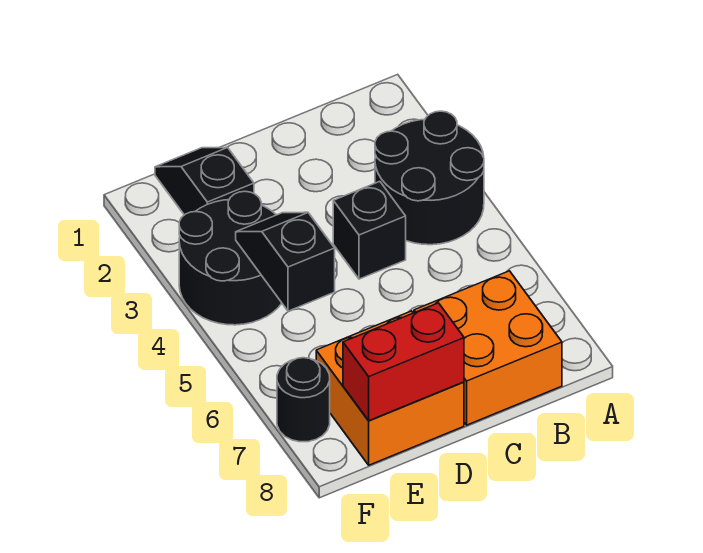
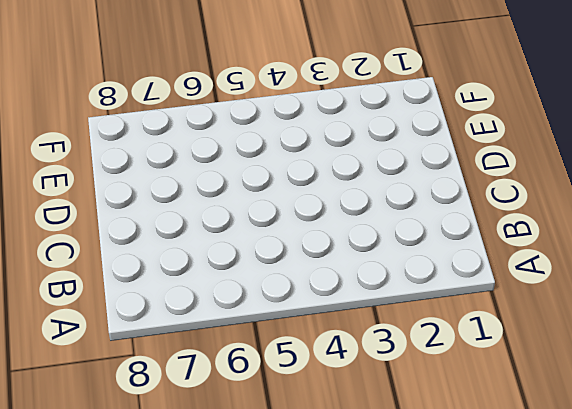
none -> black round brick A3:B4 level 1
none -> orange brick B7:C8 level 1

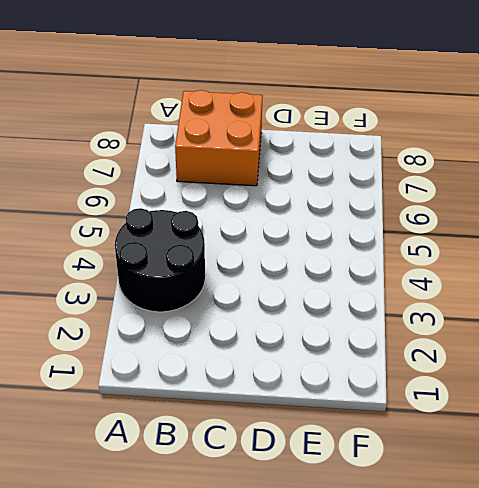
none -> black brick C4 level 1
none -> orange brick D7:E8 level 1

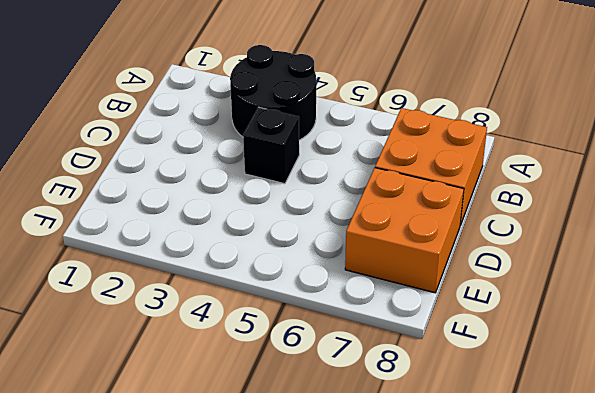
none -> black slope E1:E2 level 1 top 2
none -> black round brick E3:F4 level 1

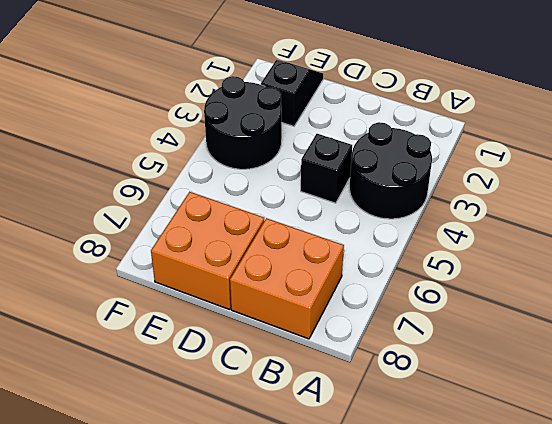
none -> black round brick F7 level 1
none -> red brick D8:E8 level 2

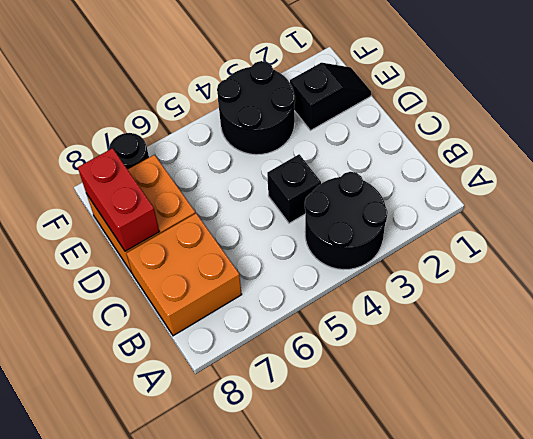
none -> black slope E4:E5 level 2 top 5

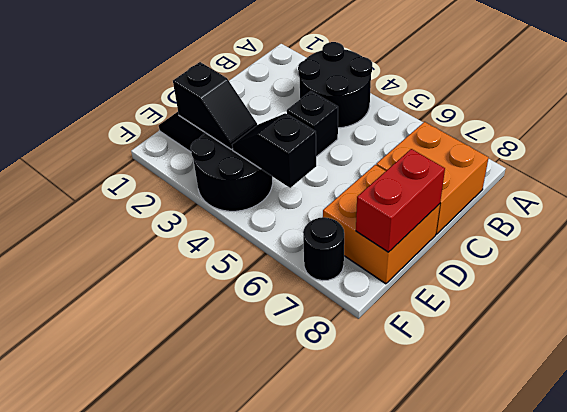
black slope E2:E3 level 2 top 2 -> none

